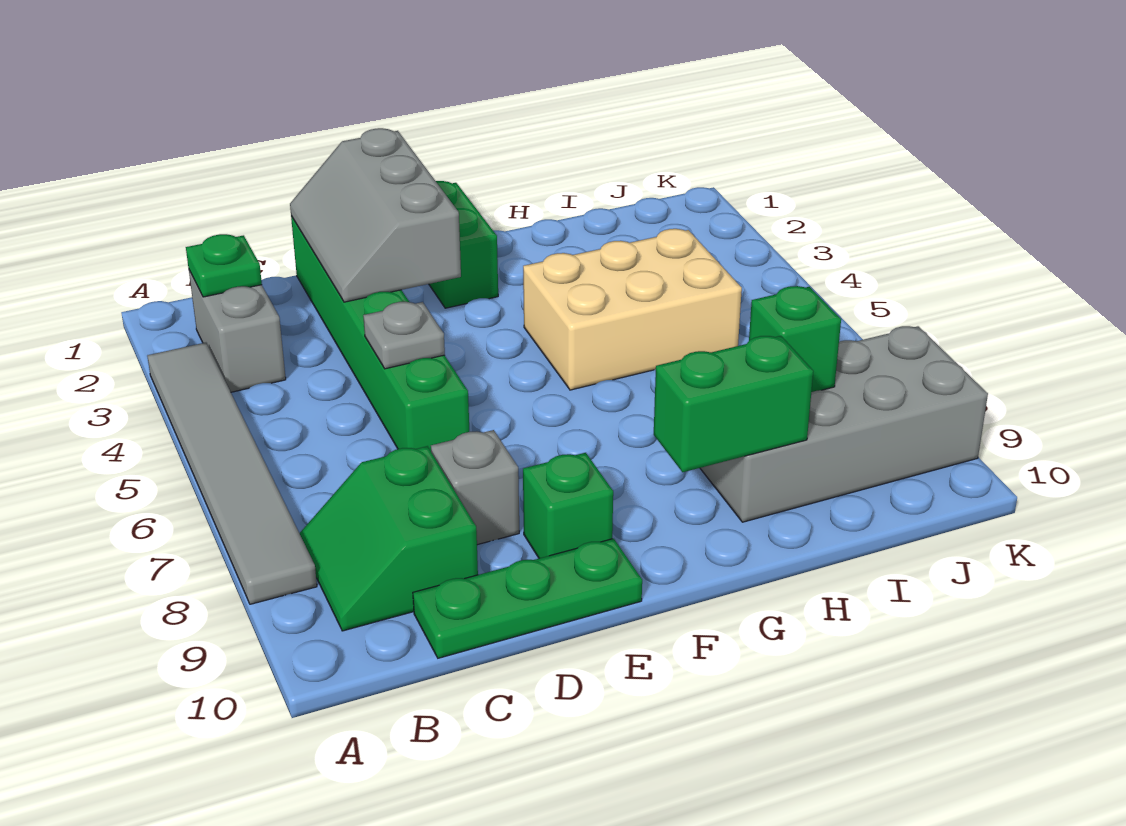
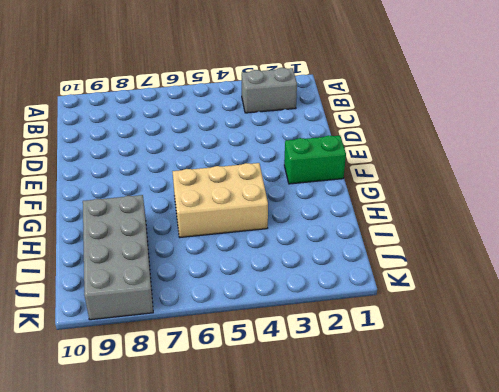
tan brick G4:H6 level 1 -> tan brick G4:I5 level 1
none -> grey tile A3:A8 level 1
none -> green slope B8:C9 level 1 top C
none -> green plate C10:E10 level 1

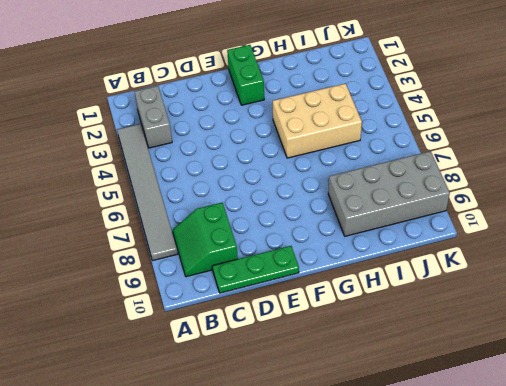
none -> green brick D1:D6 level 1
none -> grey brick D8 level 1
none -> green brick E9 level 1

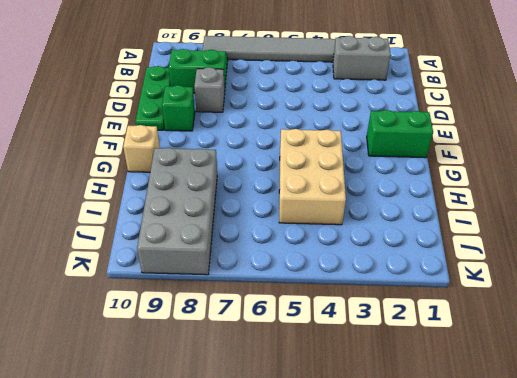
tan brick G10 level 1 -> none
none -> green brick D1:D6 level 1
none -> green plate B2 level 2
none -> grey slope D1:E3 level 2 top E

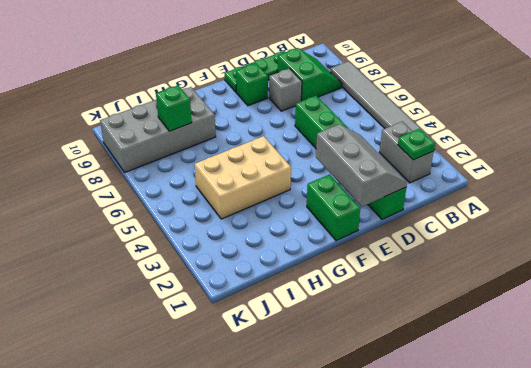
none -> grey plate D5 level 2
none -> green brick G9:H9 level 2

